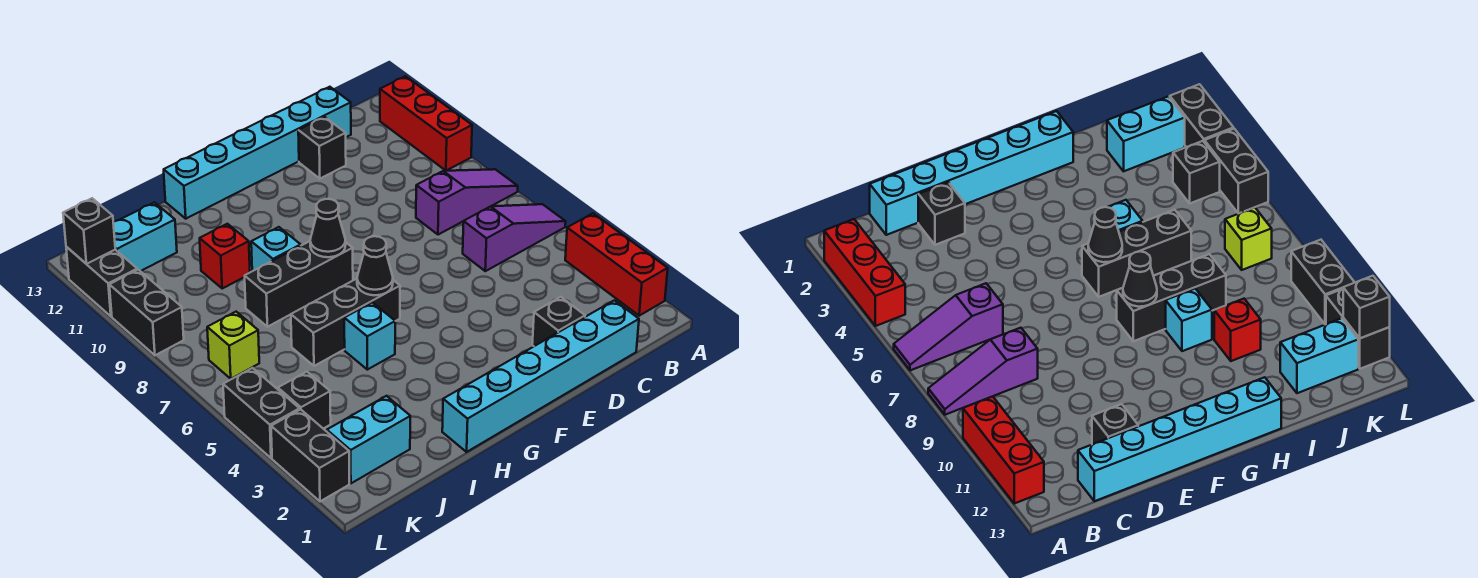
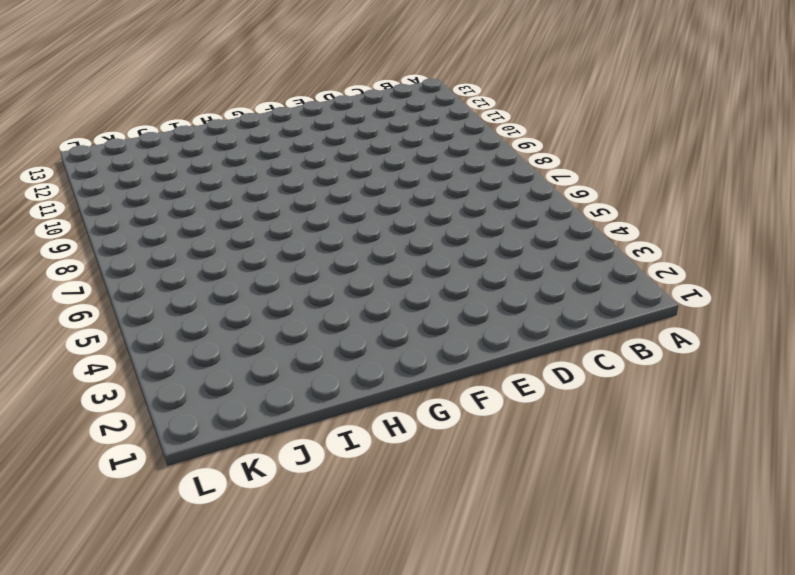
none -> red brick A2:A4 level 1
none -> purple slope A6:C6 level 1 top C
none -> purple slope A8:C8 level 1 top C

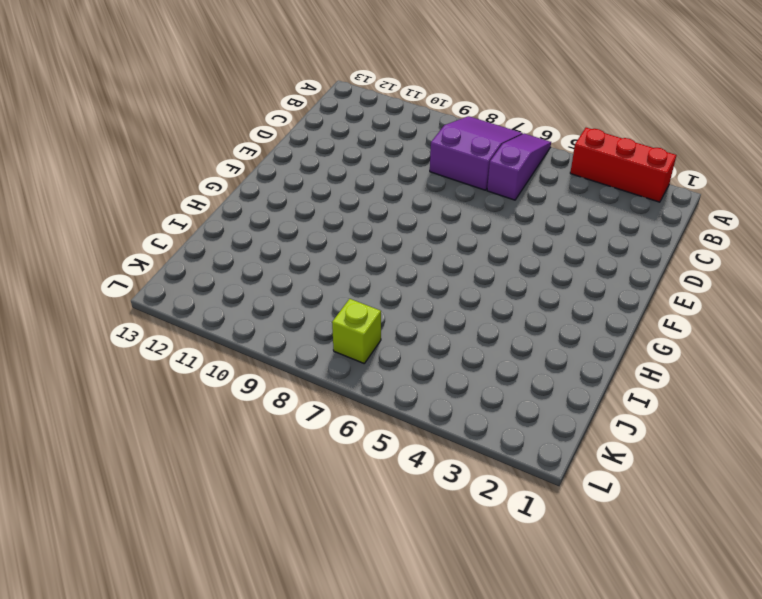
purple slope A7:C8 level 1 top C -> purple slope A8:C8 level 1 top C
none -> red brick A10:A12 level 1
none -> cyan brick C1:H1 level 1
none -> cyan brick C13:H13 level 1

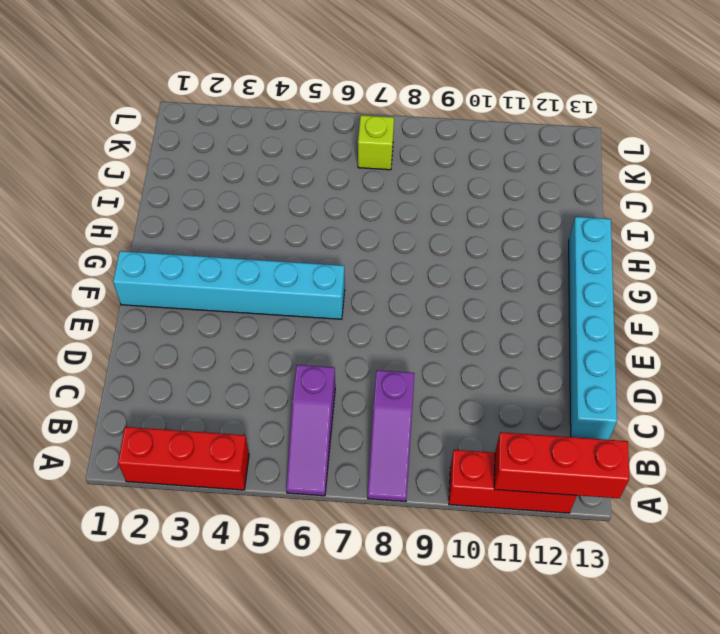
red brick A11:A13 level 2 -> none
cyan brick F1:F6 level 1 -> cyan brick C1:H1 level 1
none -> black brick D2 level 1
none -> black brick D12 level 1
none -> black brick G6:I6 level 1

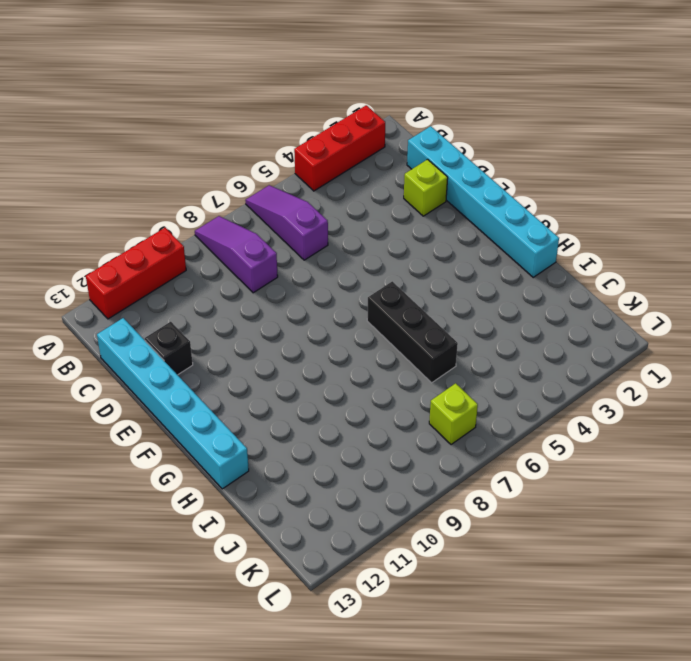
lime brick D2 level 1 -> black brick D2 level 1
none -> black brick G8:I8 level 1
none -> cyan brick H5 level 1
none -> cyan brick H9 level 1

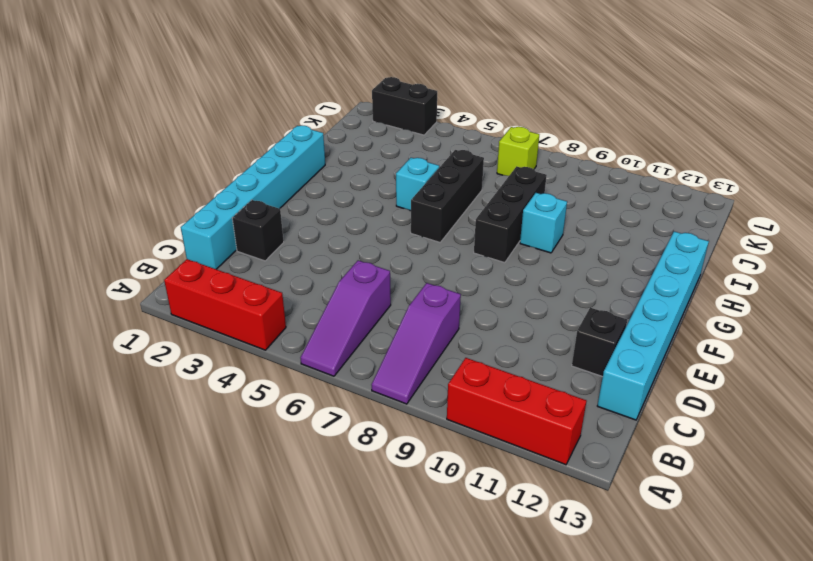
none -> red brick I10 level 1
none -> cyan brick J2:K2 level 1
none -> cyan brick J12:K12 level 1

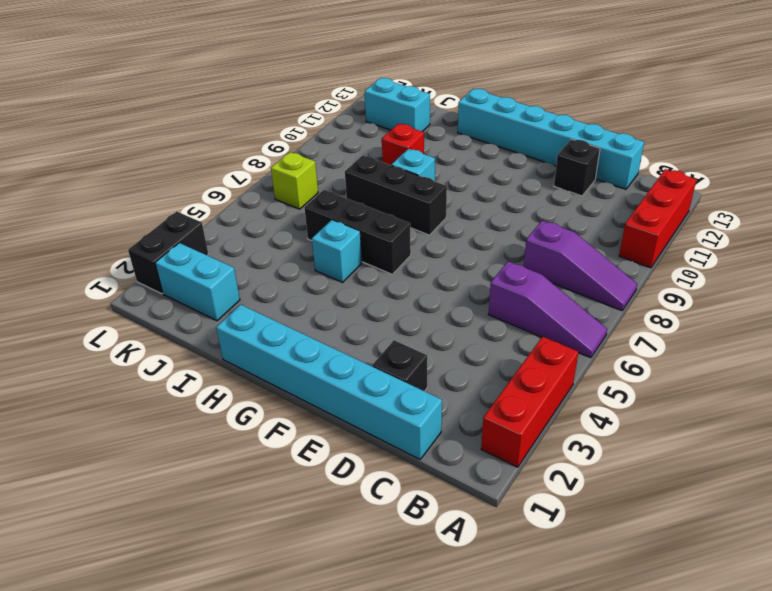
none -> black brick K4 level 1
none -> black brick L4:L5 level 1
none -> black brick L9:L10 level 1

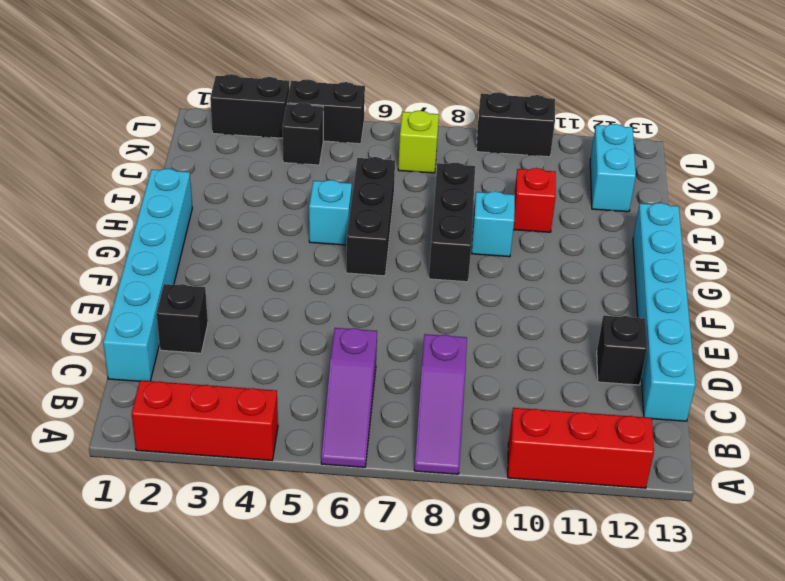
none -> cyan brick J2:K2 level 1
none -> black brick L11:L12 level 1
none -> black cone G6 level 2

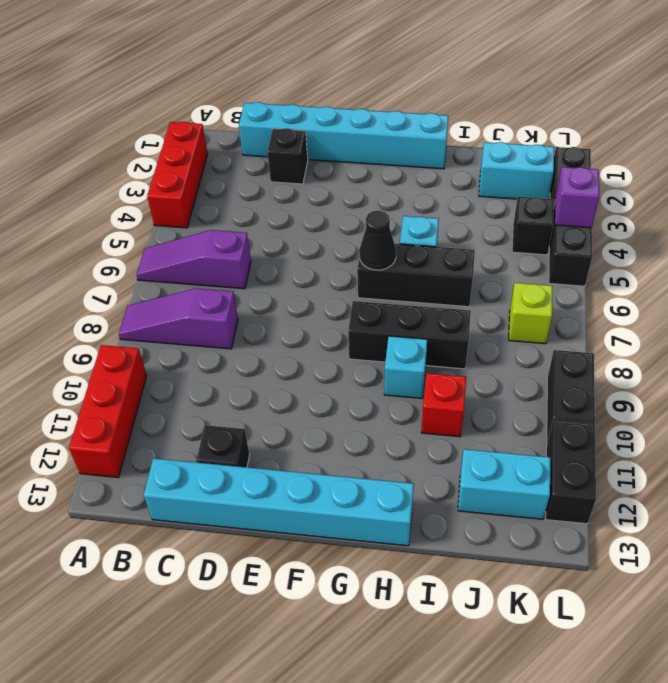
purple brick L4 level 2 -> none
none -> black cone G8 level 2
none -> black brick L12 level 2

